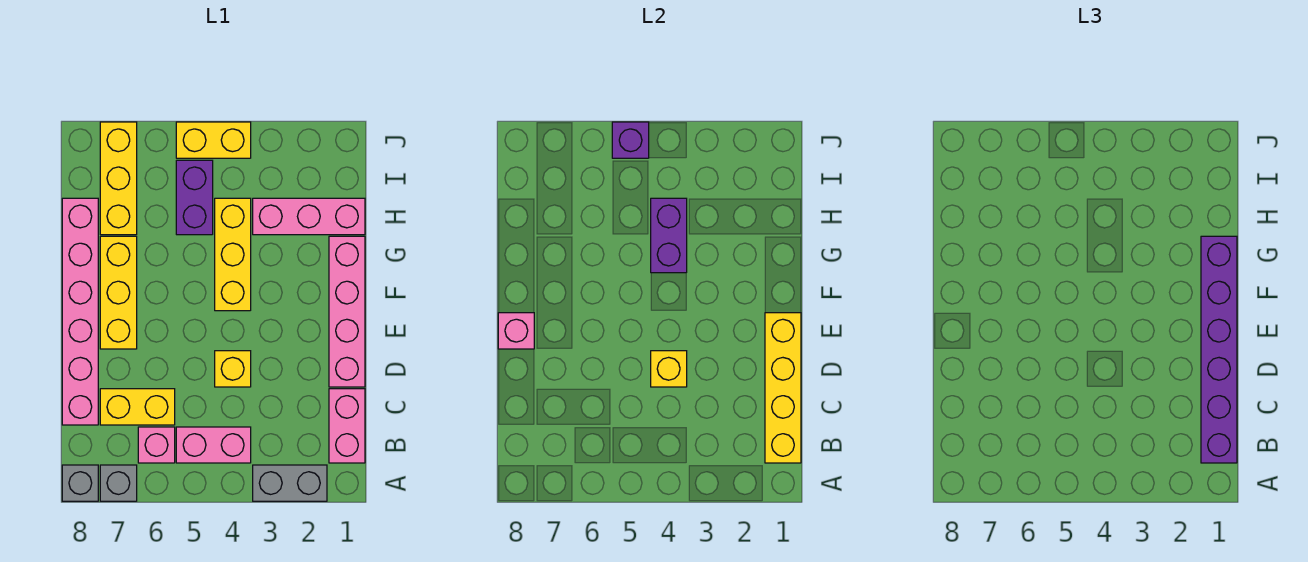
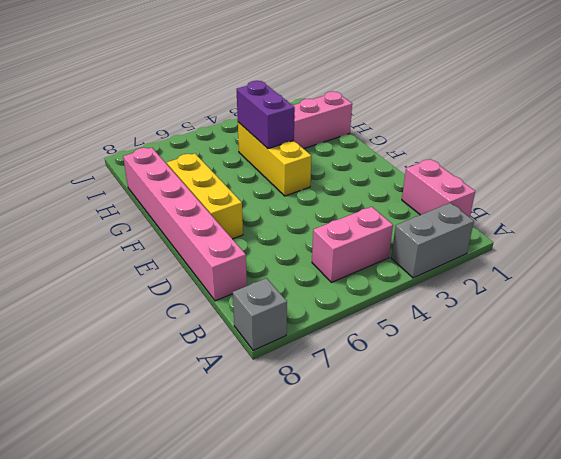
none -> grey brick A7 level 1
none -> pink brick B6 level 1
none -> yellow brick C6:C7 level 1

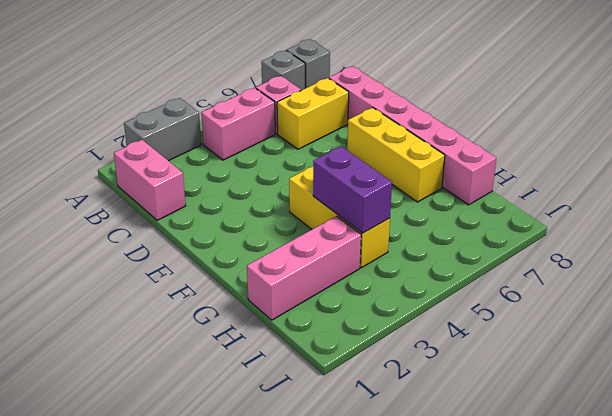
none -> pink brick D1:G1 level 1
none -> yellow brick D4 level 1
none -> purple brick H5:I5 level 1

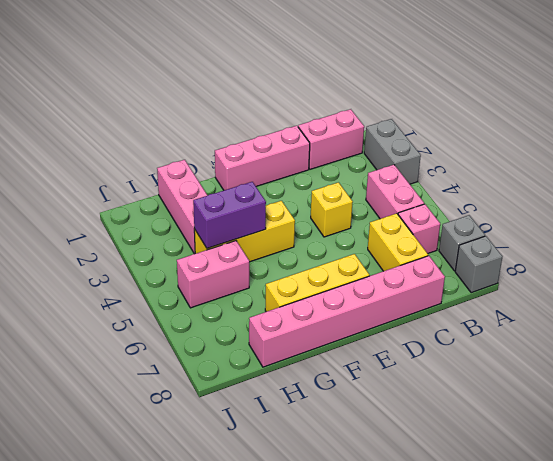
pink brick D1:F1 level 1 -> pink brick D1:G1 level 1
pink brick H5:I5 level 1 -> purple brick H5:I5 level 1
none -> yellow brick H7:J7 level 1
none -> yellow brick J4:J5 level 1
none -> yellow brick B1:E1 level 2

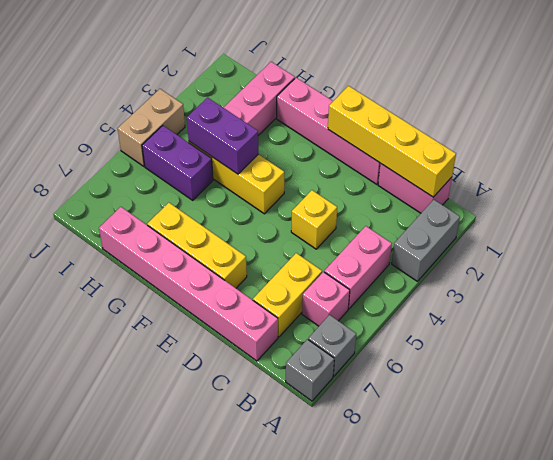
tan brick J4:J5 level 1 -> yellow brick J4:J5 level 1
none -> yellow brick H7:J7 level 1
none -> yellow brick D4 level 2
none -> pink brick E8 level 2

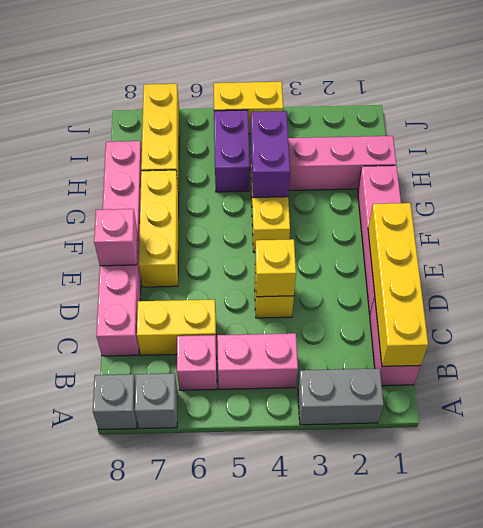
none -> purple brick J5 level 2
none -> purple brick B1:G1 level 3

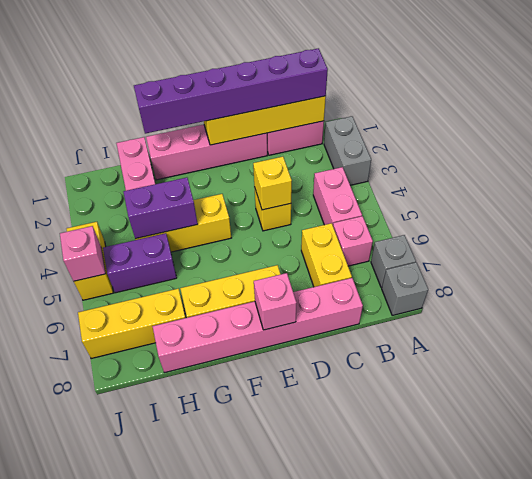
pink brick J5 level 2 -> purple brick J5 level 2

